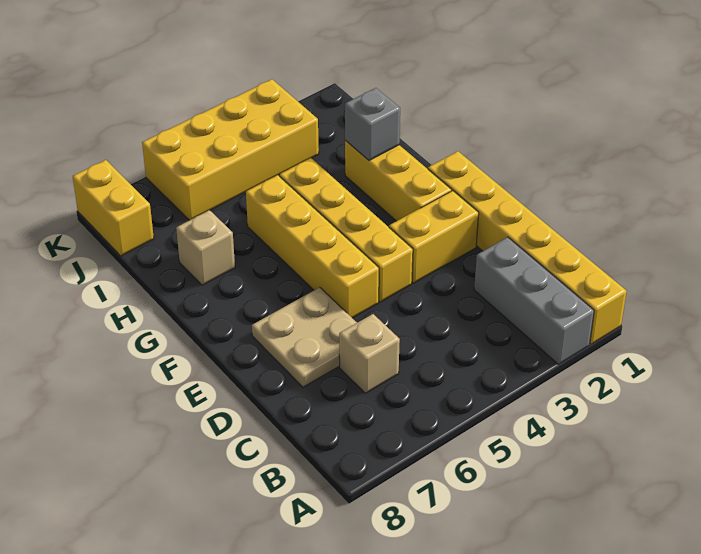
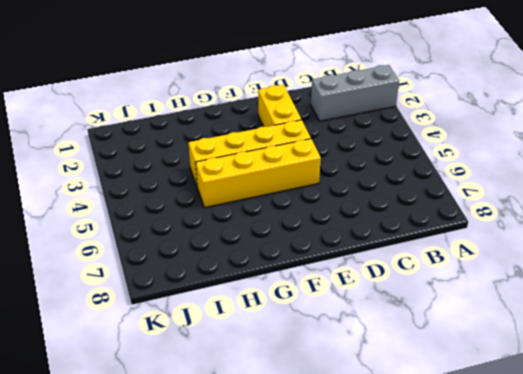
none -> yellow brick A1:F1 level 1
none -> tan brick C6 level 1
none -> tan plate D6:E7 level 1

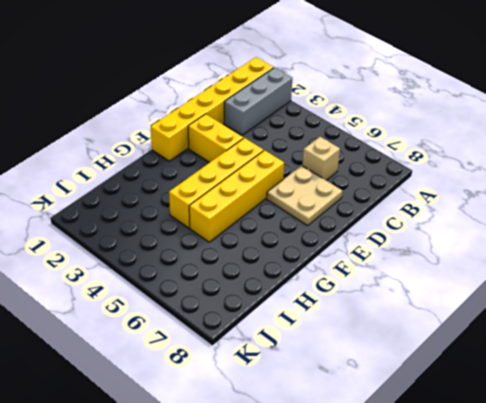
none -> yellow brick F2:H2 level 1
none -> tan brick H7 level 1
none -> yellow brick J3:K6 level 1

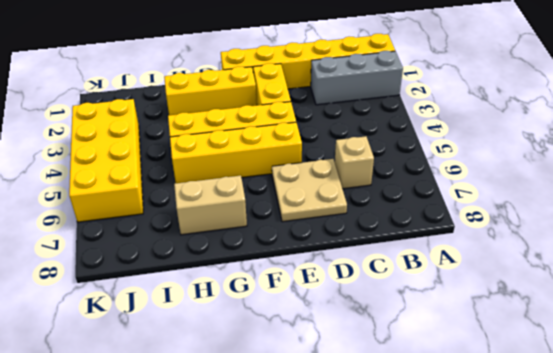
tan brick G7:H7 level 1 -> tan brick H7 level 1
none -> yellow brick J8:K8 level 1
none -> grey brick H2 level 2

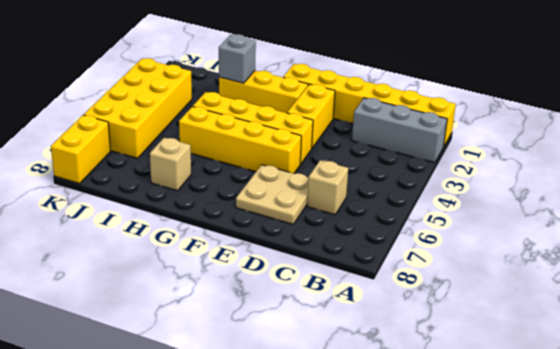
yellow brick K7:K8 level 1 -> yellow brick J8:K8 level 1

